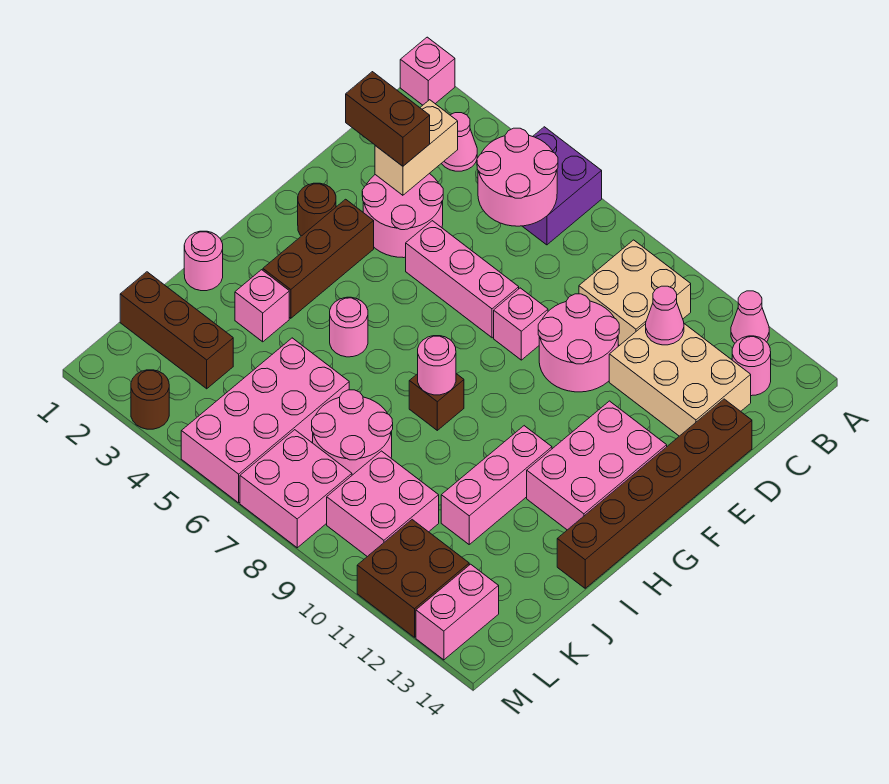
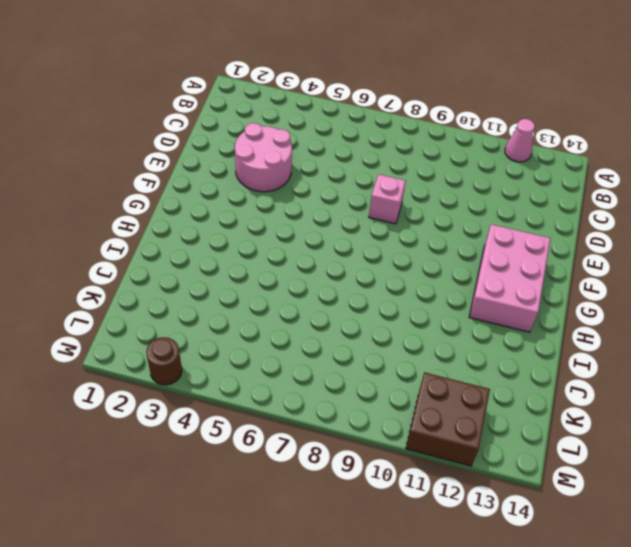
none -> pink brick A1 level 1
none -> purple brick A5:B6 level 1
none -> pink cone B3 level 1
none -> tan brick B9:C10 level 1

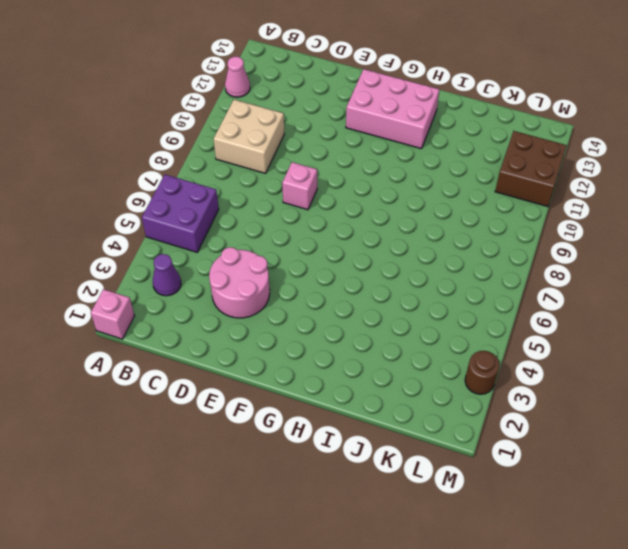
purple cone B3 level 1 -> pink cone B3 level 1
none -> pink round brick B13 level 1
none -> tan brick C11:D13 level 1
none -> pink round brick D9:E10 level 1
none -> brown brick D14:I14 level 1

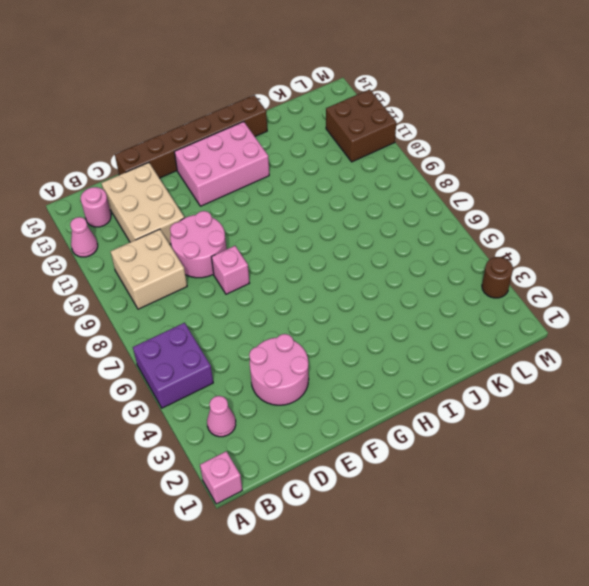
none -> pink brick E5:E7 level 1
none -> brown round brick F2 level 1
none -> brown brick F3:H3 level 1
none -> pink round brick H5 level 1

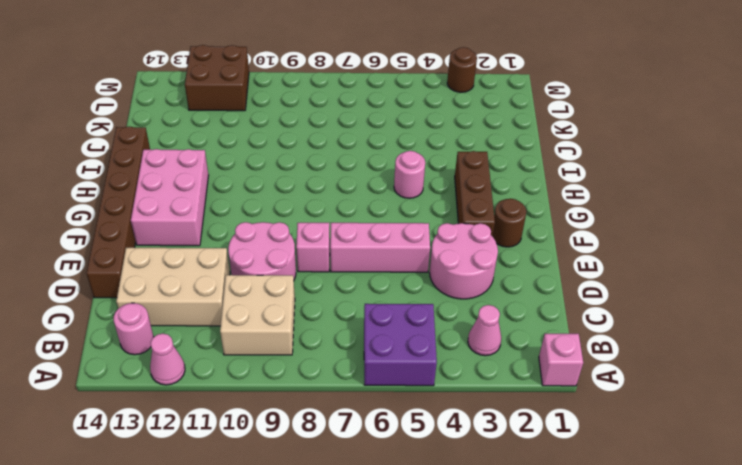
none -> brown brick H8 level 1
none -> pink brick H11:J11 level 1
none -> pink round brick I1 level 1
none -> pink brick I3 level 1

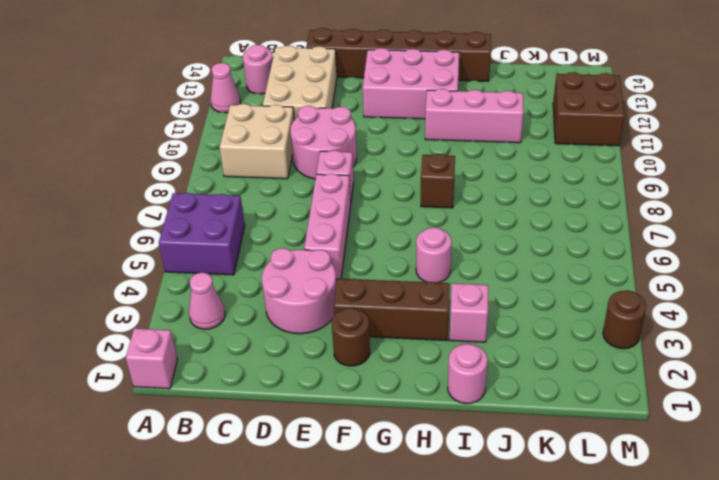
none -> pink brick J5:M6 level 1
none -> pink round brick J7:K8 level 1
none -> brown brick K1:K3 level 1
none -> pink brick K9:L10 level 1

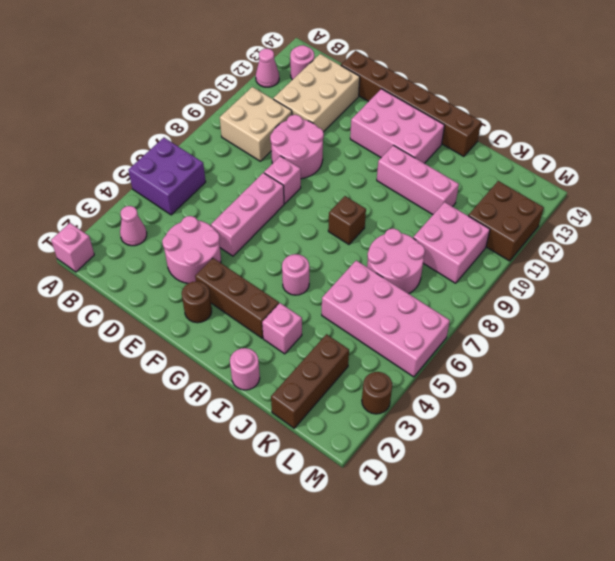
none -> pink brick L7:M8 level 1
none -> pink brick L13:M13 level 1
none -> pink round brick B5:C6 level 2
none -> tan brick C3:D3 level 2

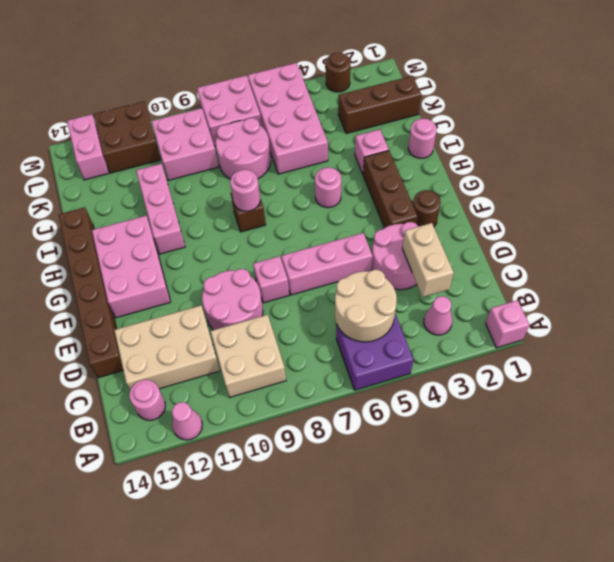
tan round brick B5:C6 level 2 -> pink round brick B5:C6 level 2
none -> pink cone C11 level 2
none -> brown brick D2:D3 level 3

